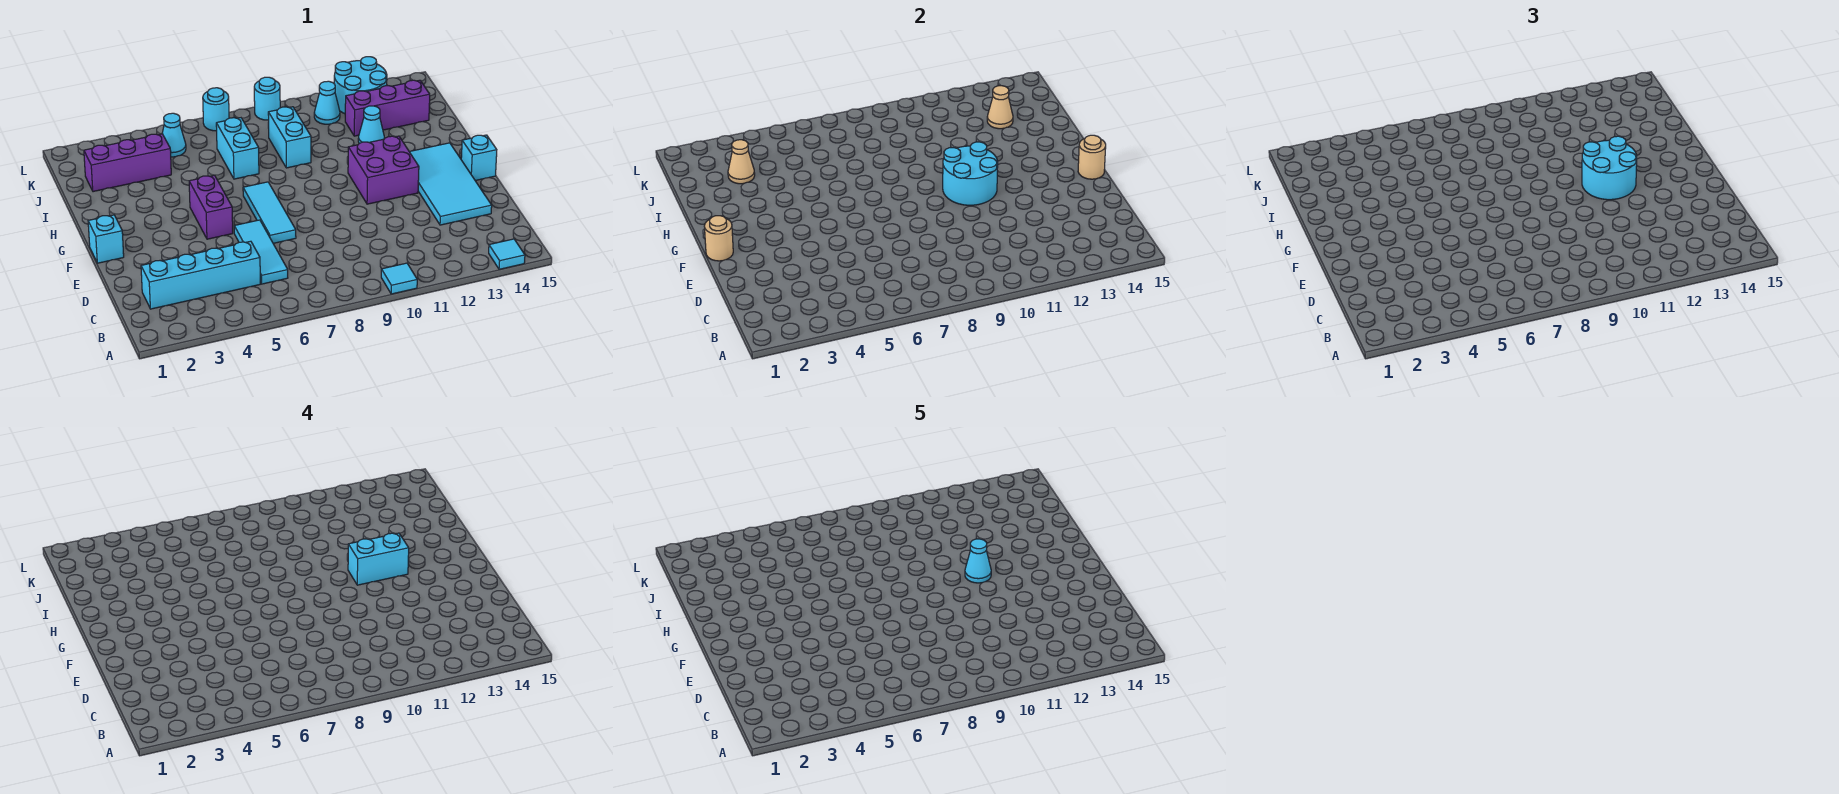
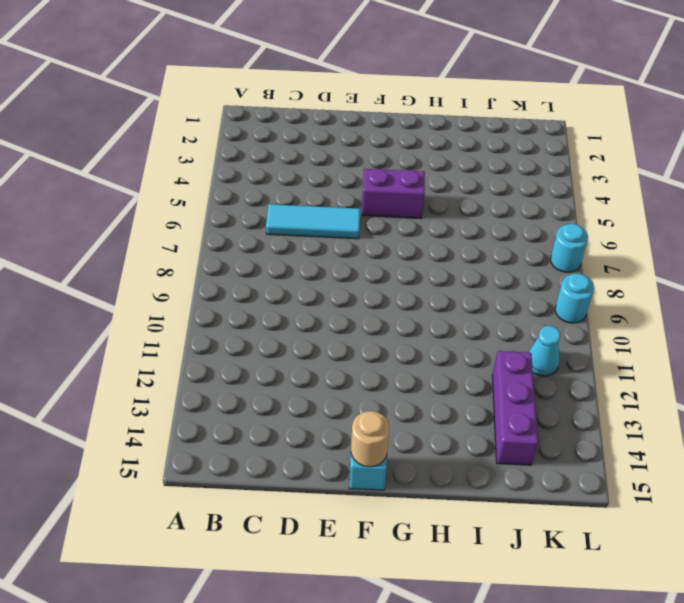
none -> cyan tile A10 level 1
none -> cyan tile A14 level 1
none -> cyan brick C2:C5 level 1

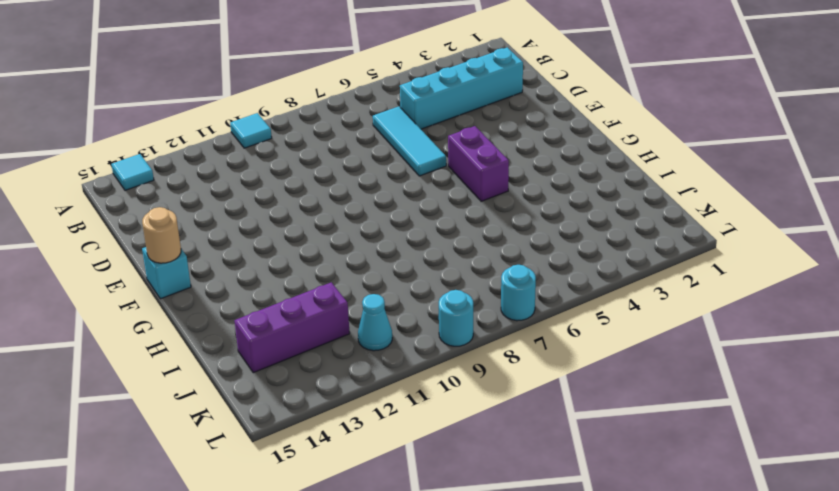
none -> cyan tile D13:G14 level 1
none -> cyan tile E7:G7 level 1
none -> cyan brick F1 level 1

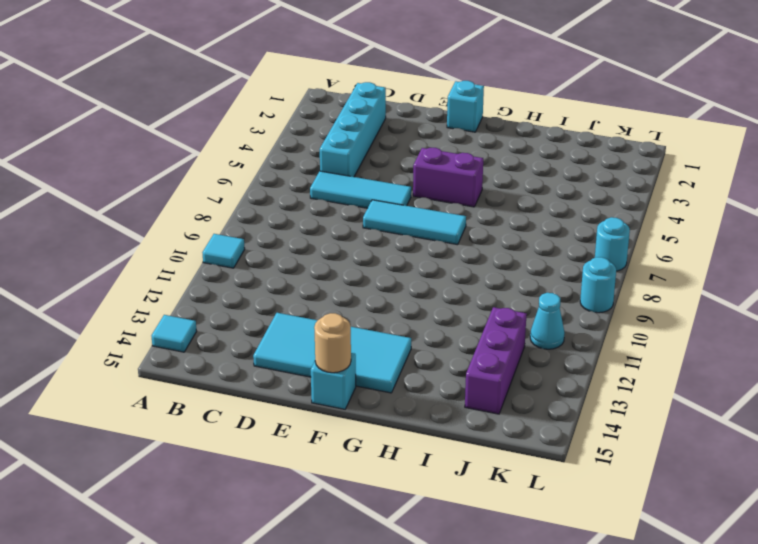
none -> purple brick F11:G12 level 1
none -> cyan brick I7:J7 level 1
none -> cyan brick I9:J9 level 1

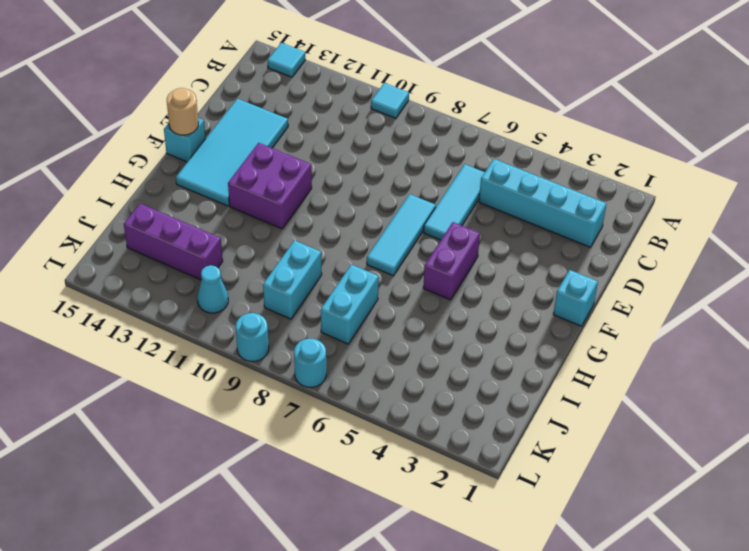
none -> cyan cone I12 level 1
none -> purple brick J2:J4 level 1
none -> cyan cone K5 level 1

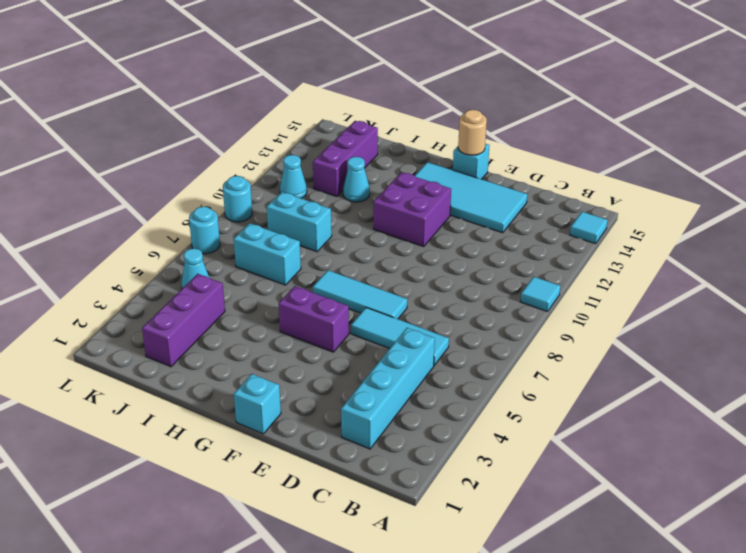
none -> cyan round brick K12:L13 level 1
none -> tan round brick F1 level 2
none -> cyan round brick F10:G11 level 2

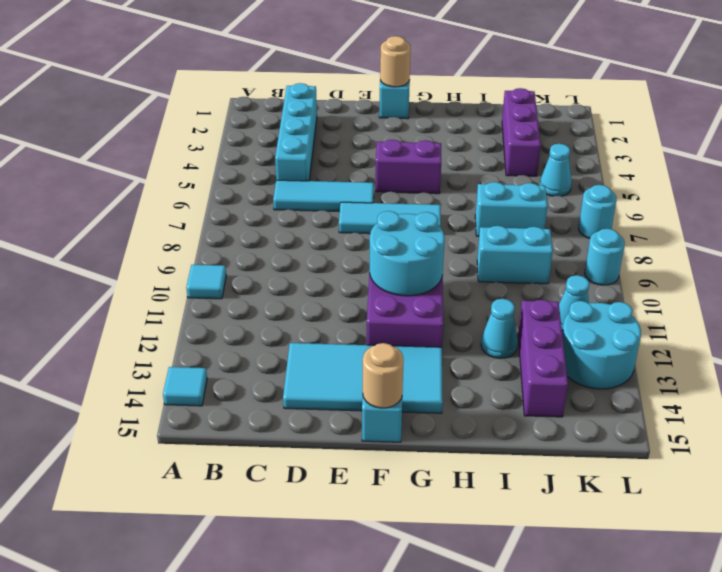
none -> tan cone J3 level 2
none -> tan cone J13 level 2
none -> cyan round brick F11:G12 level 3

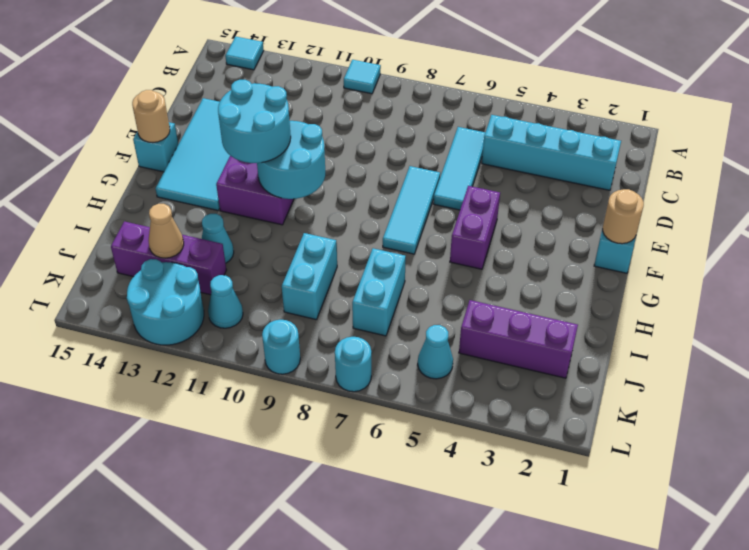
none -> tan cone J3 level 2
none -> cyan brick G11:G12 level 4
none -> cyan cone G11 level 5

